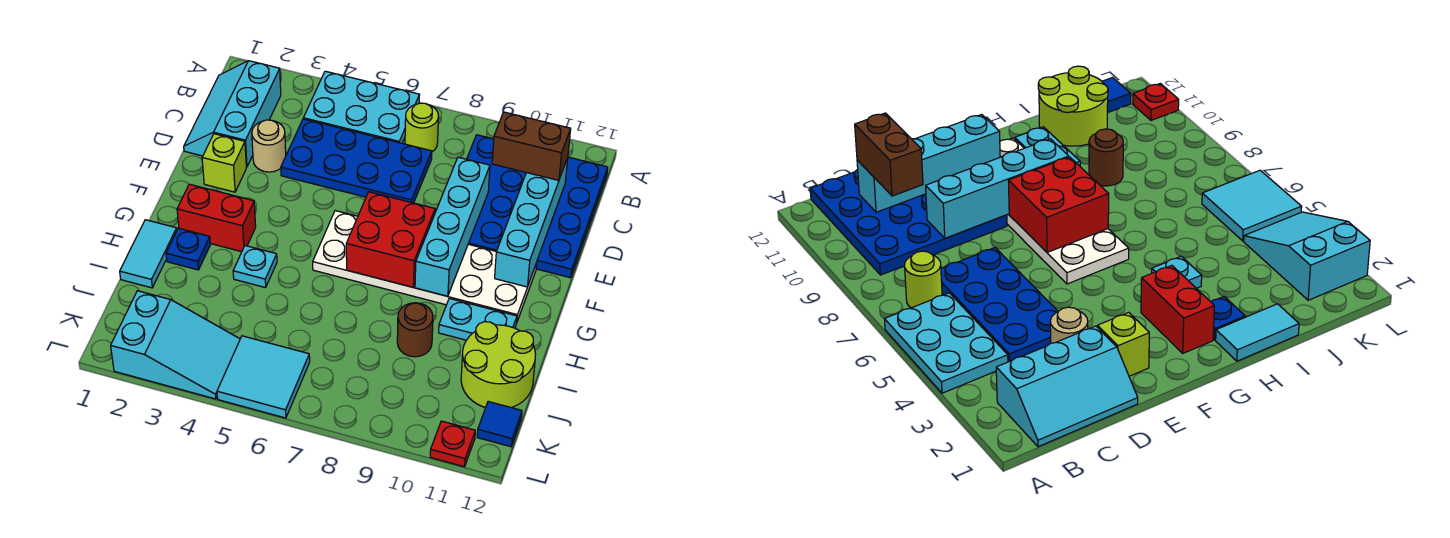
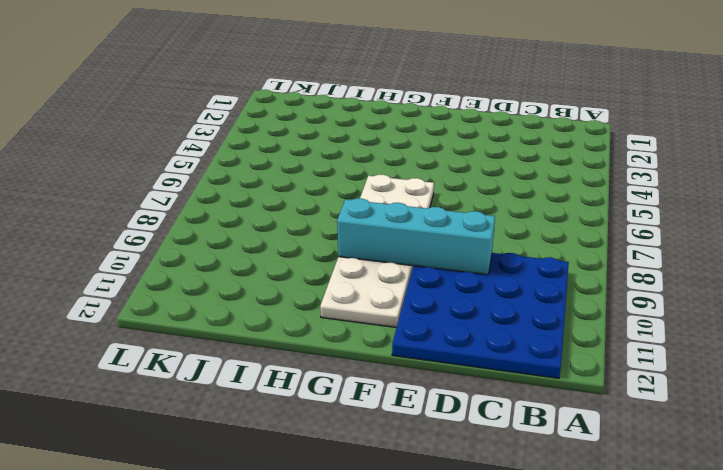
none -> cyan plate A4:B6 level 1
none -> cyan slope B1:D2 level 1 top 2
none -> lime round brick B7 level 1

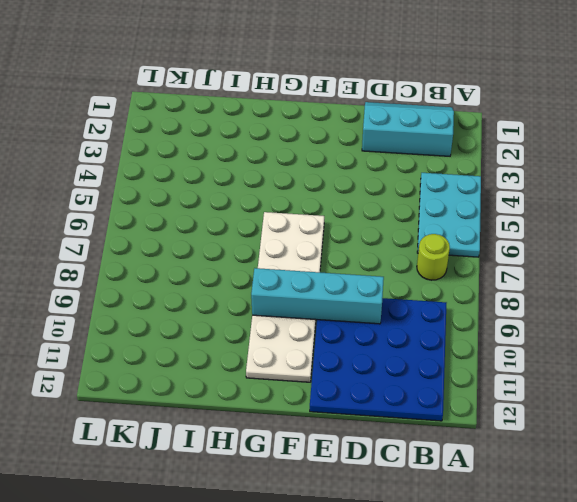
none -> blue plate C4:D7 level 1
none -> tan round brick D3 level 1
none -> lime brick E2 level 1

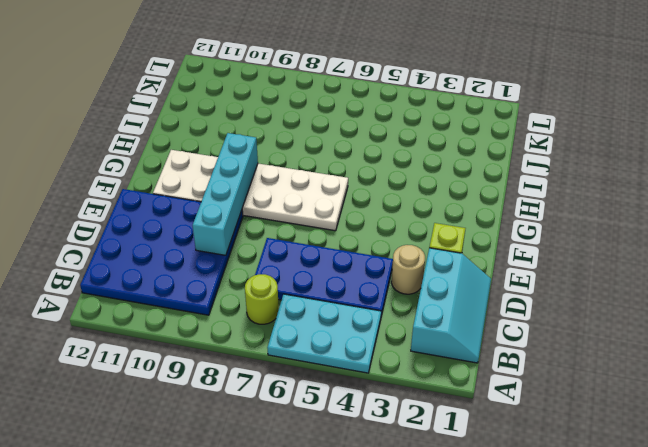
none -> red brick G2:G3 level 1
none -> cyan tile H1:I1 level 1
none -> blue plate H2 level 1

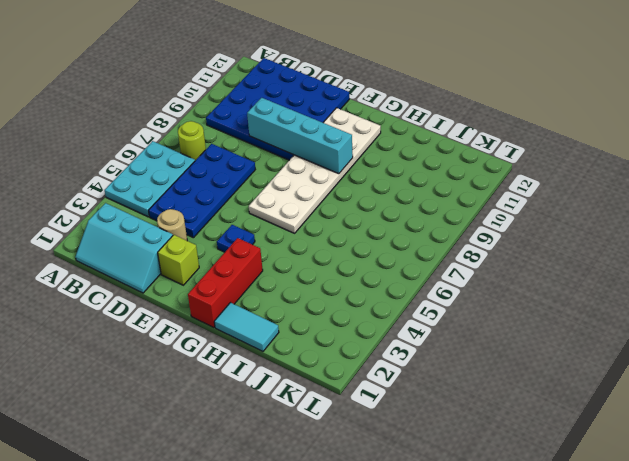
blue plate F4 level 1 -> blue plate H2 level 1
red brick G1:G3 level 1 -> red brick G2:G3 level 1
none -> cyan plate H4 level 1
none -> cyan plate H10:H11 level 1
none -> brown round brick I9 level 1

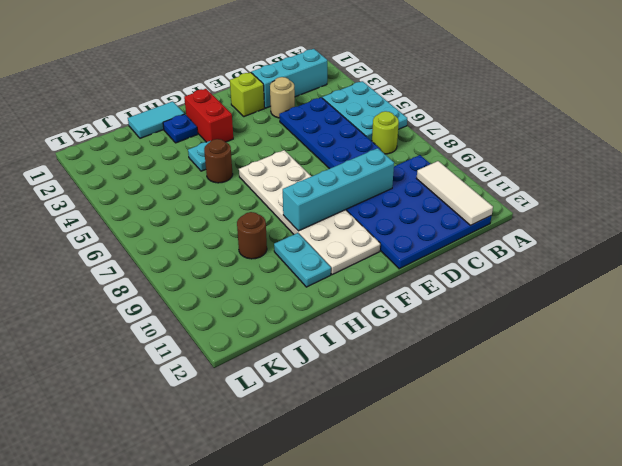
white tile B10:B12 level 2 -> none
brown round brick H5 level 1 -> none
none -> lime round brick I11:J12 level 1
none -> cyan slope K2:L4 level 1 top 2
none -> cyan tile K5:L6 level 1

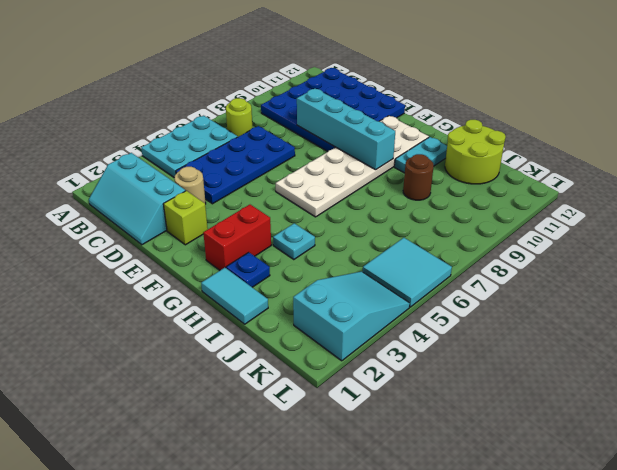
none -> blue tile K12 level 1
none -> red plate L11 level 1
none -> cyan brick C11:F11 level 2

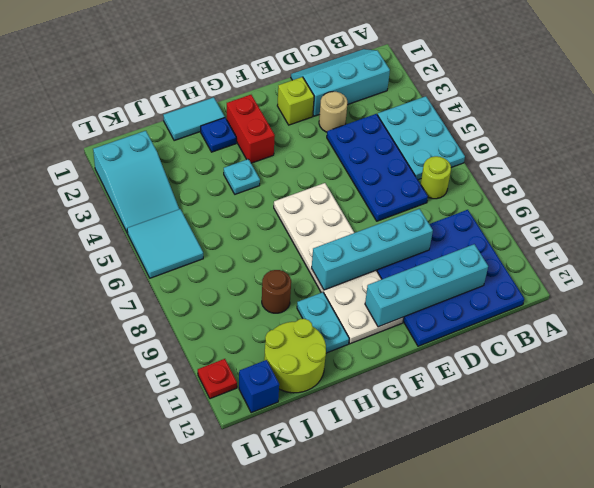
blue brick K12 level 1 -> blue tile K12 level 1
none -> red brick F7:G8 level 2
none -> brown brick C10:C11 level 3

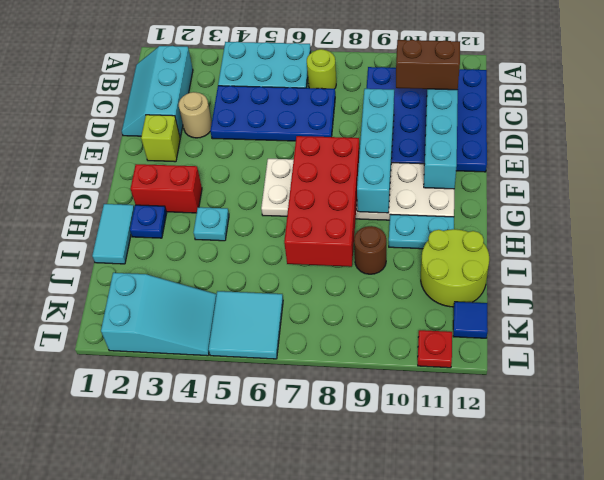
red brick F7:I8 level 2 -> red brick F7:G8 level 2

